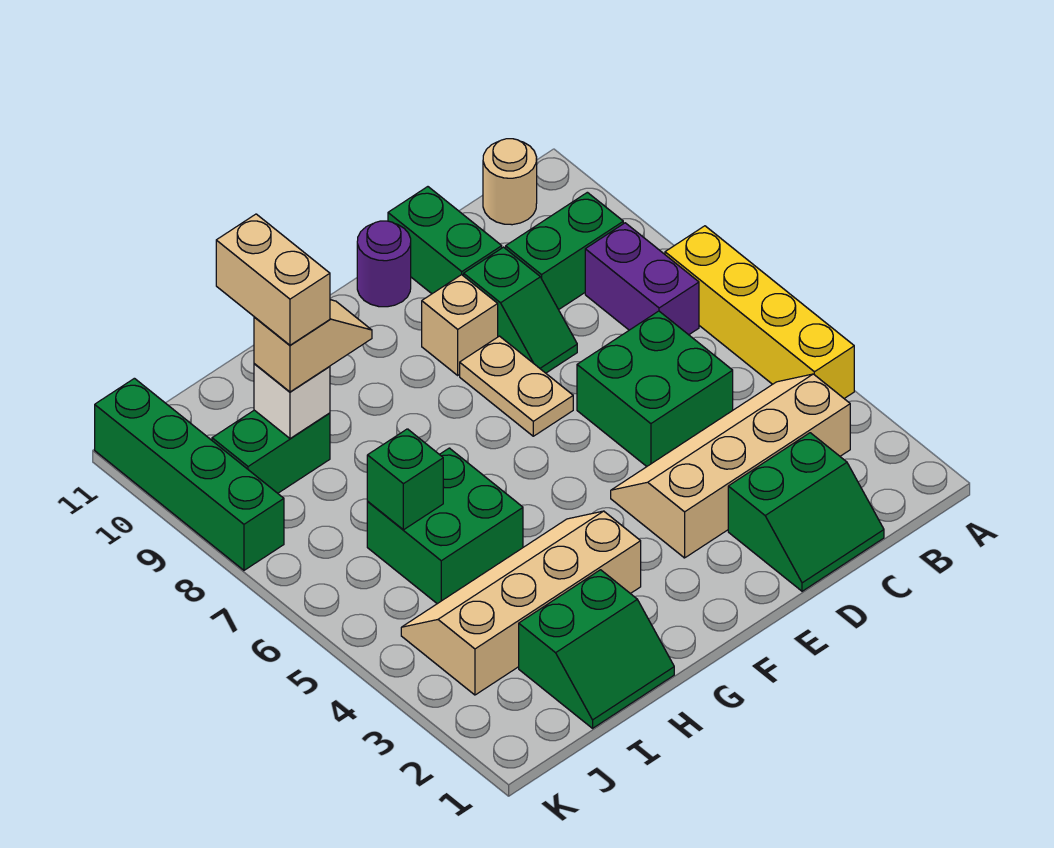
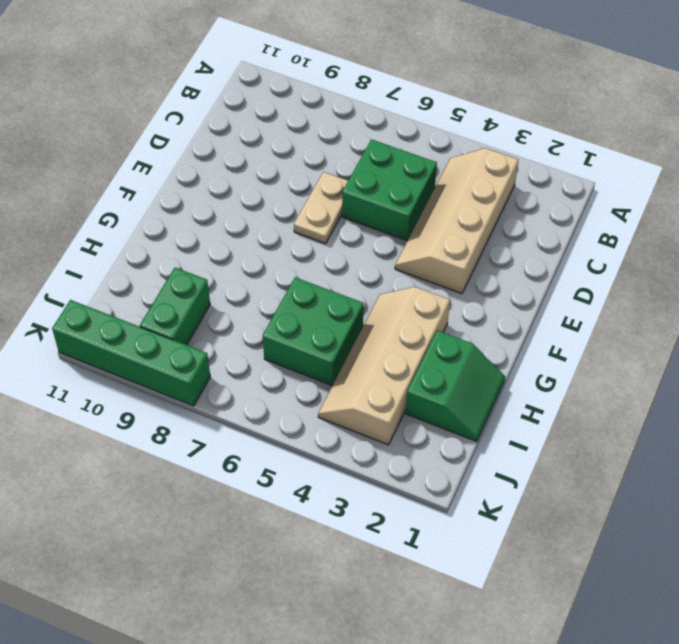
tan plate D7:E7 level 1 -> tan plate E7:E8 level 1
none -> yellow brick A4:A7 level 1
none -> purple brick B7:B8 level 1
none -> green brick B9:C9 level 1

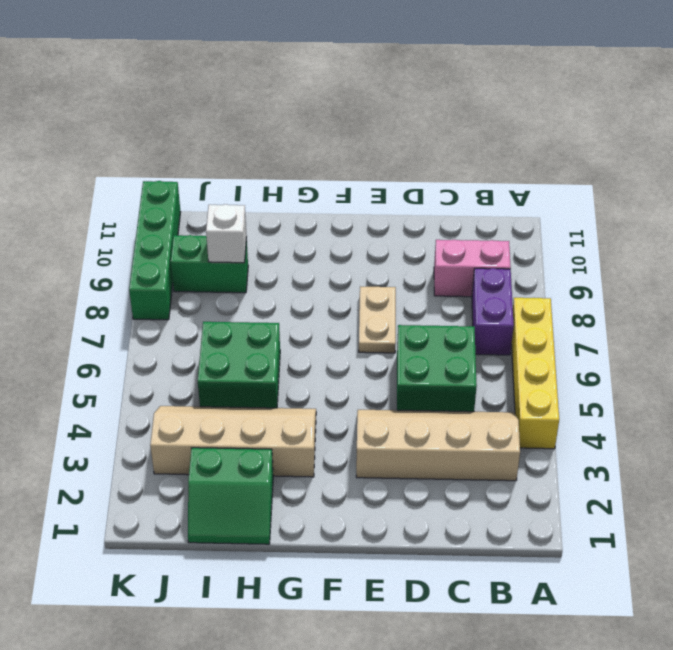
pink brick B9:C9 level 1 -> green brick B9:C9 level 1
none -> tan round brick B11 level 1
none -> green slope C1:D2 level 1 top 2
none -> green slope D8:D9 level 1 top 9

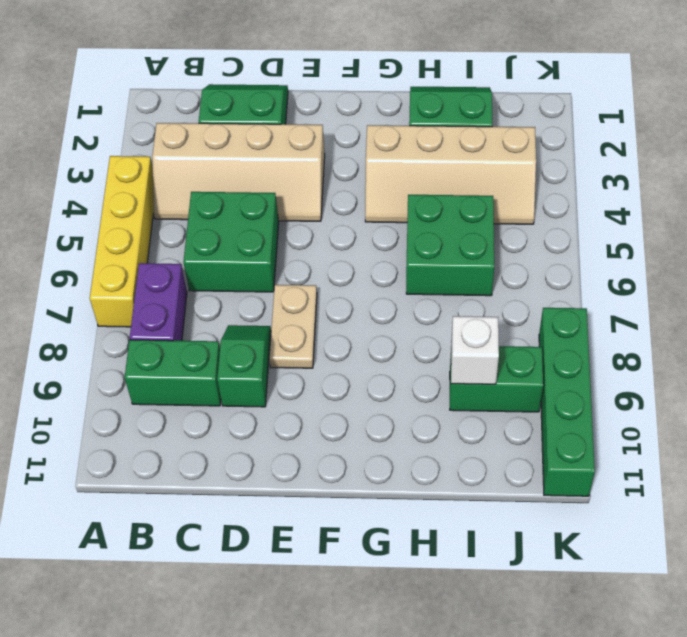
none -> tan round brick B11 level 1
none -> green brick D10:D11 level 1
none -> tan brick E9 level 1

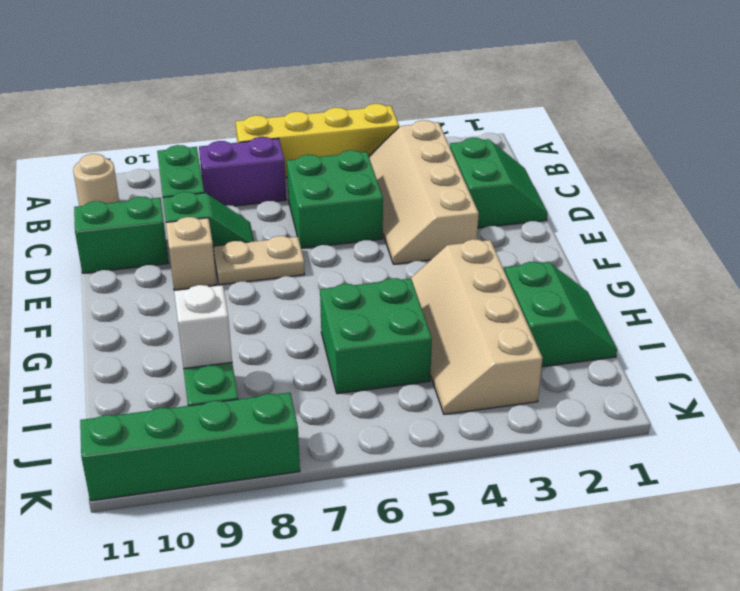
none -> purple round brick E11 level 1
none -> green brick I6 level 2
none -> tan slope H9:I9 level 3 top I

